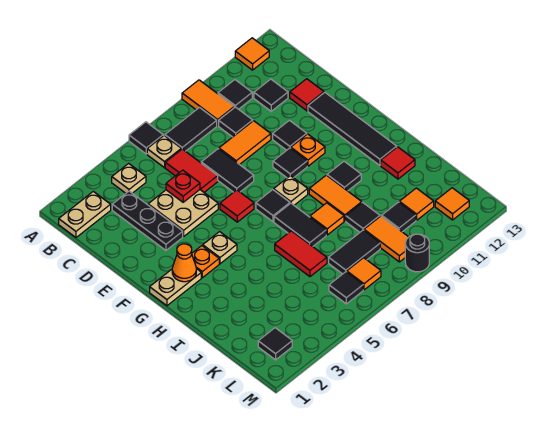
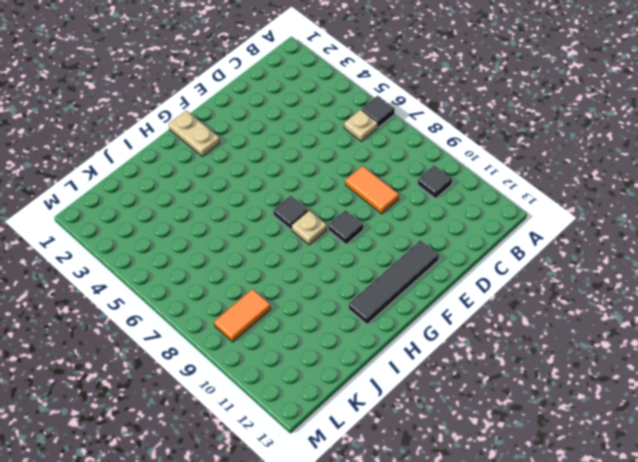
none -> orange tile A9:B9 level 1
none -> orange tile A12 level 1
none -> tan plate B1:B2 level 1
none -> tan plate B4 level 1

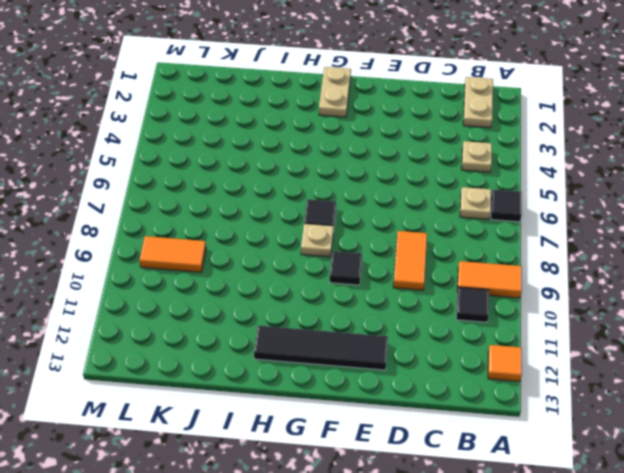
none -> black tile B7:B8 level 1
none -> black plate C3:E3 level 1
none -> red tile C6:D6 level 1
none -> black tile C9 level 1

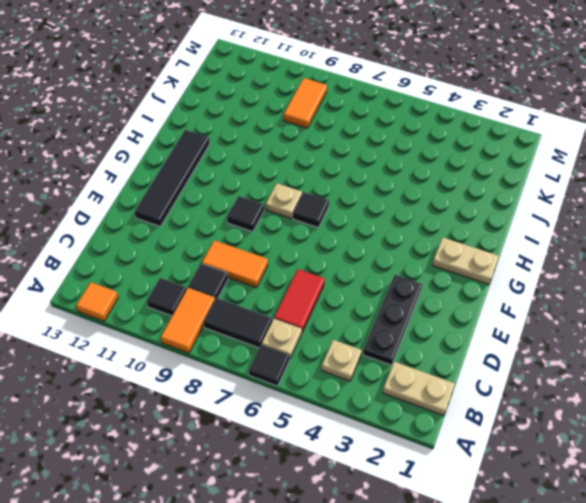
none -> black tile C11 level 1
none -> tan plate D4:E5 level 1
none -> black tile D7:E7 level 1
none -> red tile D12 level 1

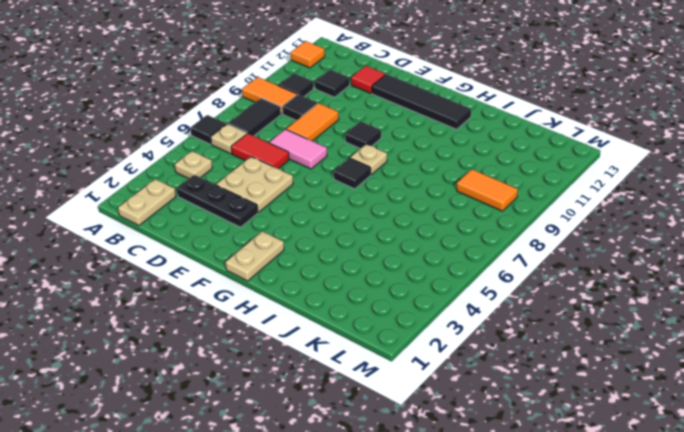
pink tile D7:E7 level 1 -> black tile D7:E7 level 1
none -> black tile E10 level 1
none -> red tile F6 level 1
none -> orange plate F10 level 1
none -> orange plate G3 level 1

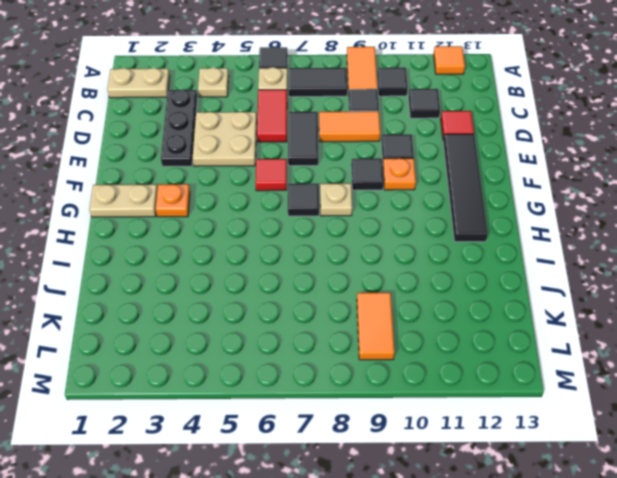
none -> tan plate G4 level 1
none -> black tile H7:I7 level 1
none -> orange tile H9:I9 level 1
none -> black tile H10 level 1

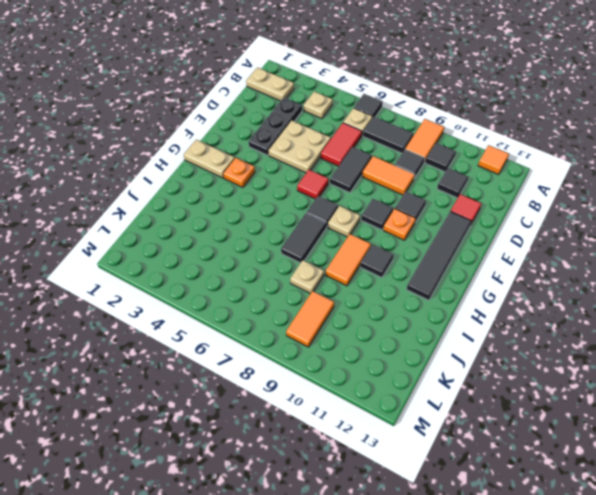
tan plate J8 level 1 -> tan plate G4 level 1
none -> red tile I6:J6 level 1
none -> orange tile I8 level 1
none -> red tile I12 level 1
none -> black tile J9 level 1

